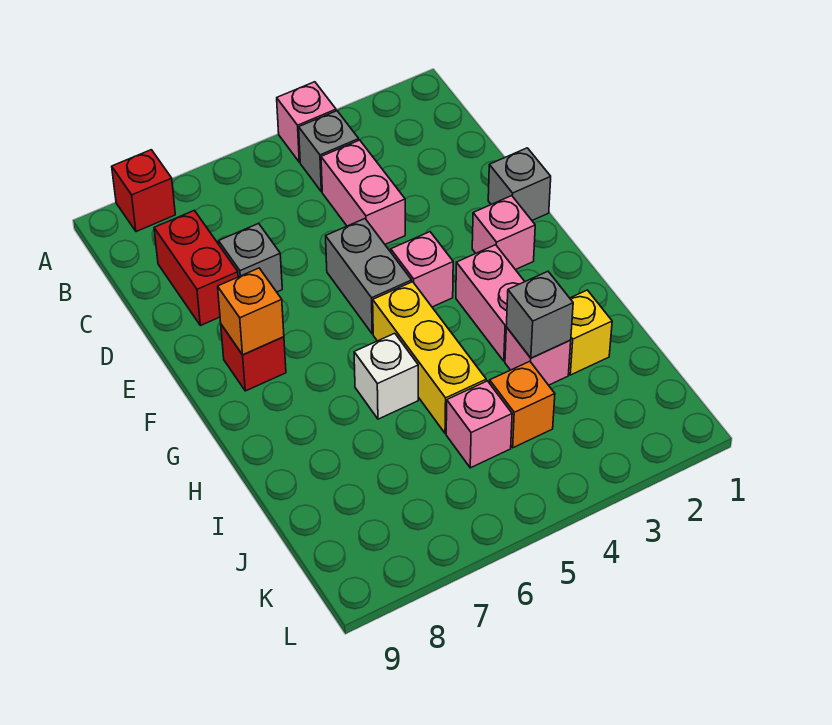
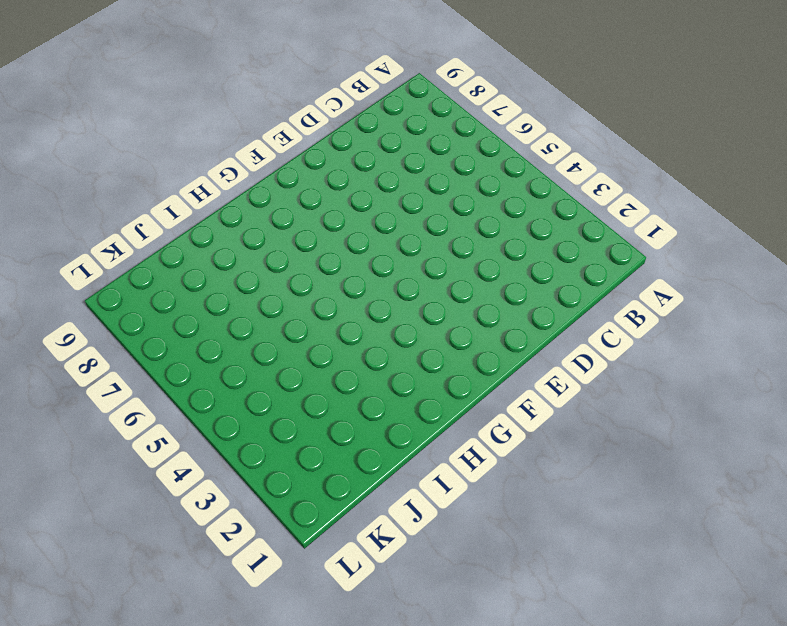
none -> pink brick A4 level 1
none -> red brick A8 level 1
none -> grey brick B4 level 1

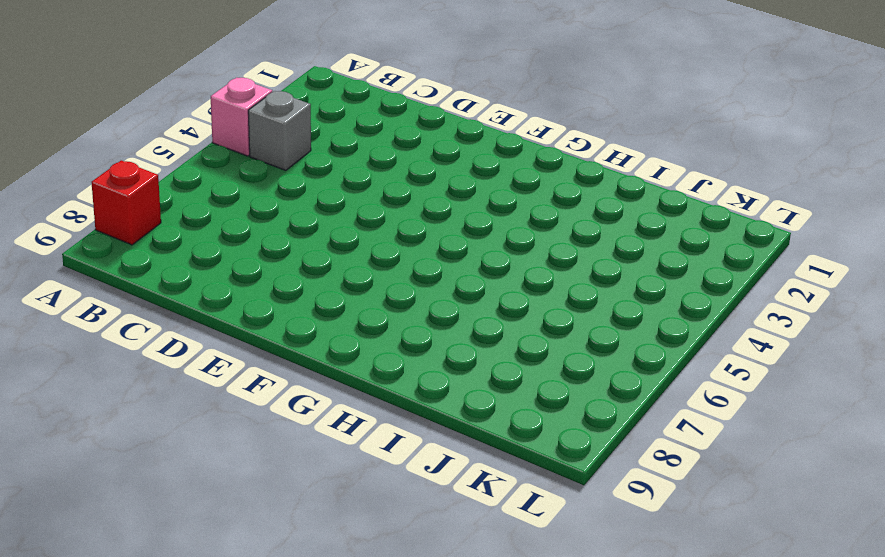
none -> pink brick C4:D4 level 1
none -> red brick C8:D8 level 1
none -> grey brick D7 level 1

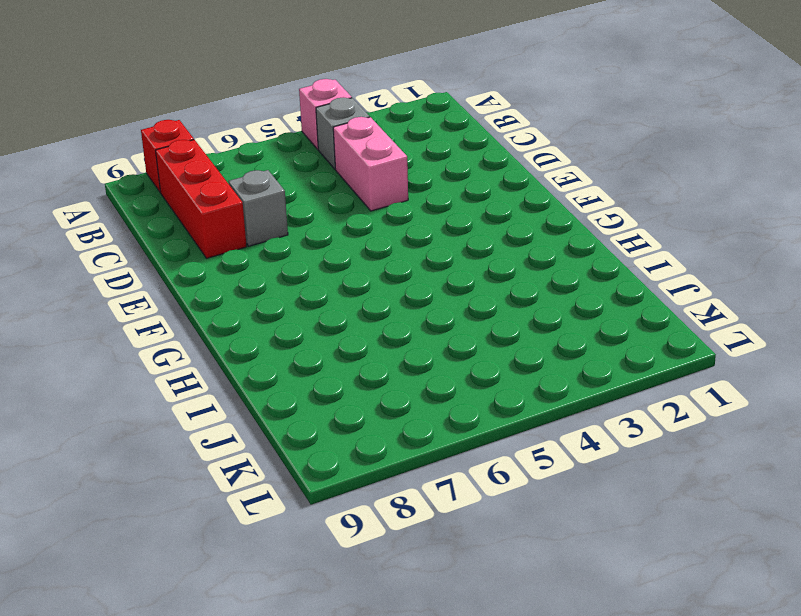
red brick B8:D8 level 1 -> red brick C8:D8 level 1
none -> grey brick E1 level 1
none -> grey brick E5:F5 level 1
none -> pink brick F2 level 1

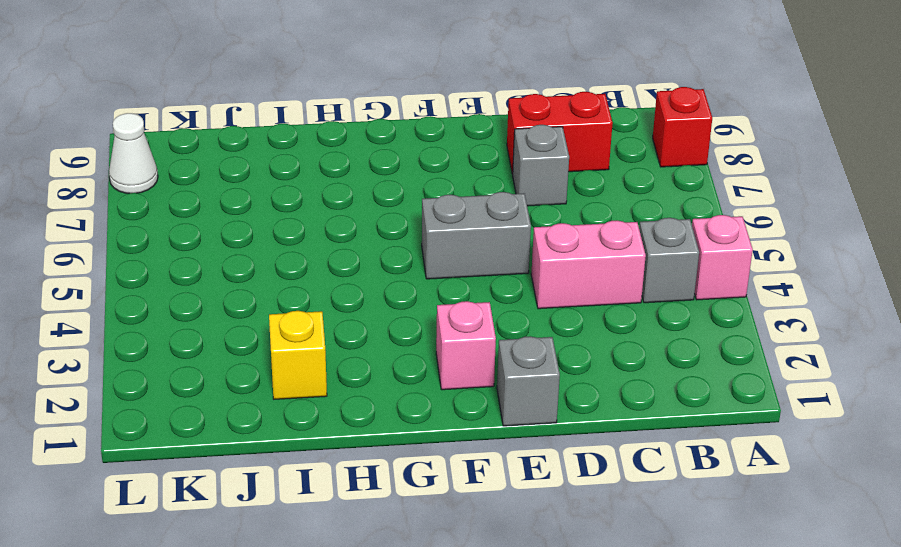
white cone L8 level 1 -> none
none -> pink brick F4 level 1
none -> red brick F8 level 1
none -> pink brick G3:H3 level 1

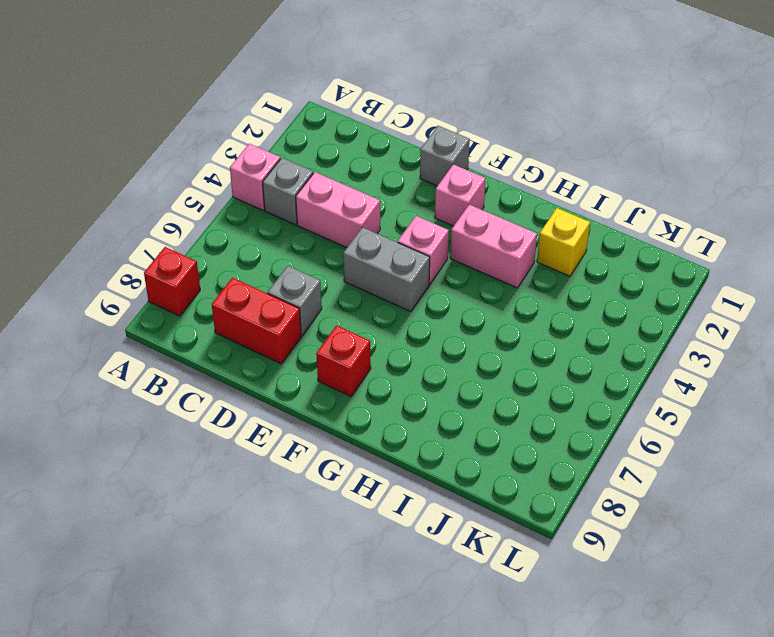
none -> yellow brick G5:I5 level 1
none -> white brick H6 level 1
none -> pink brick I3 level 1

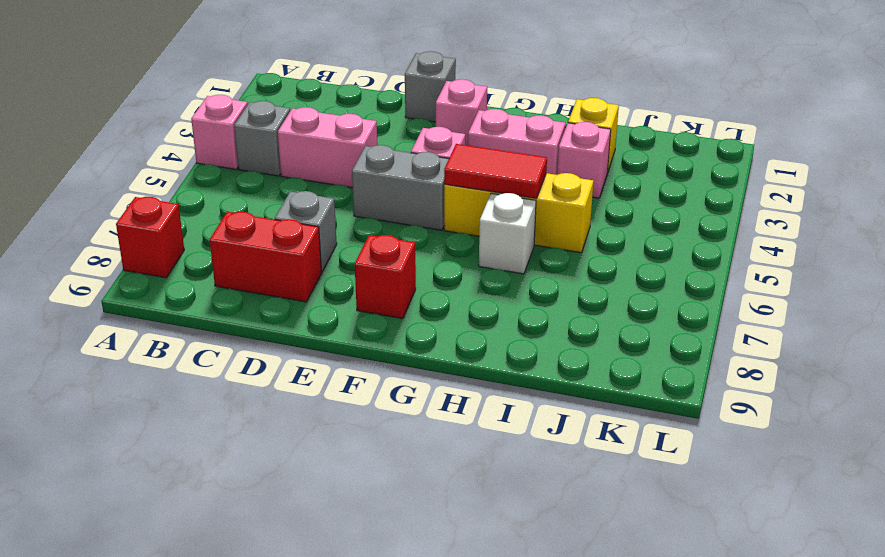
red tile G5:H5 level 2 -> none
none -> orange brick J4 level 1
none -> pink brick J5 level 1
none -> orange brick F8 level 2

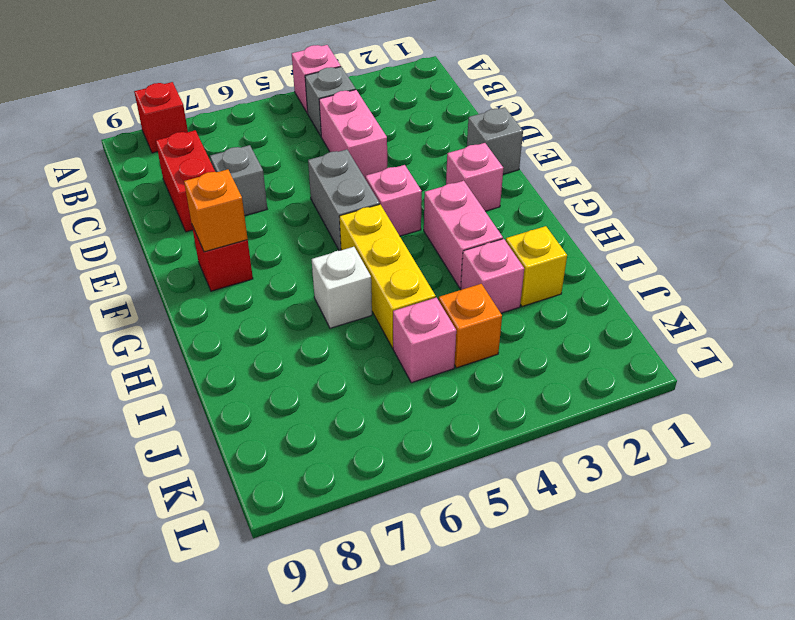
none -> grey brick I3 level 2

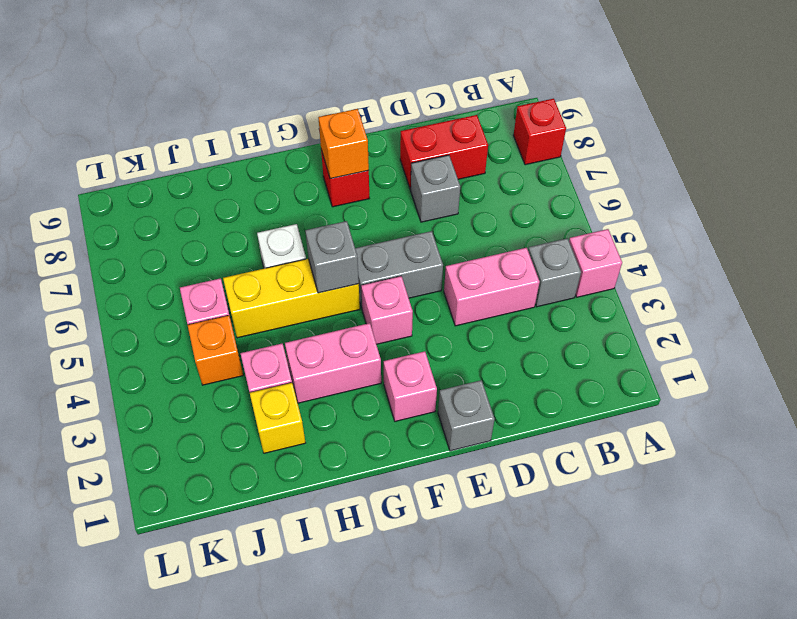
grey brick G5 level 2 -> grey brick I3 level 2

